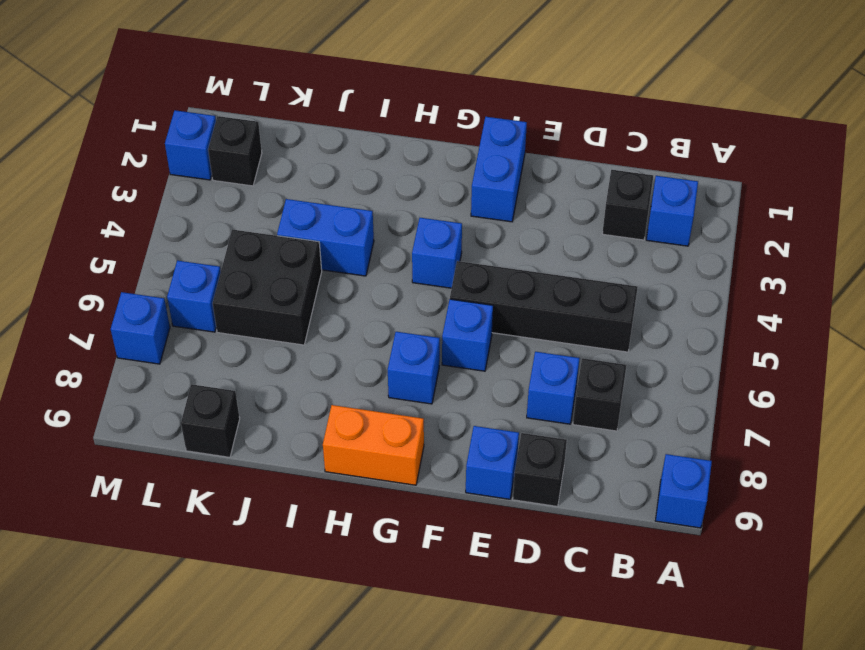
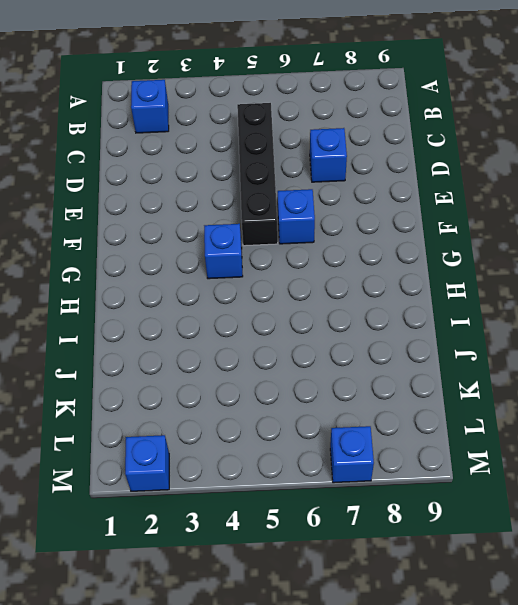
none -> blue brick A9 level 1
none -> black brick C2 level 1
none -> black brick C7 level 1

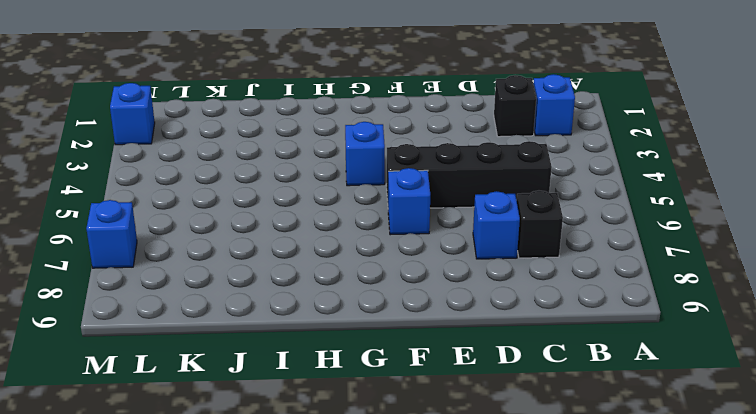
none -> blue brick A9 level 1
none -> black brick D9 level 1
none -> blue brick E9 level 1

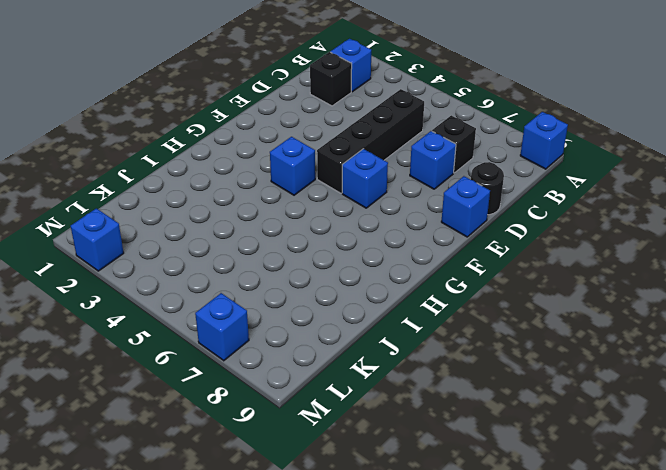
black round brick D9 level 1 -> black brick D9 level 1
none -> blue brick F1:F2 level 1
none -> blue brick G7 level 1
none -> orange brick G9:H9 level 1

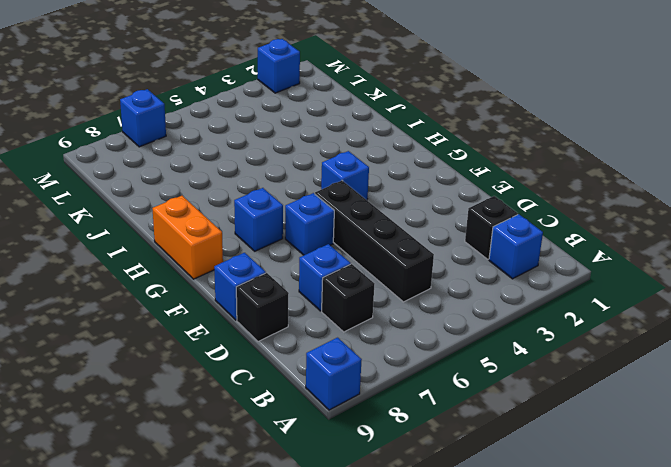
none -> blue brick F1:F2 level 1
none -> blue brick I4:J4 level 1
none -> black brick J5:K6 level 1

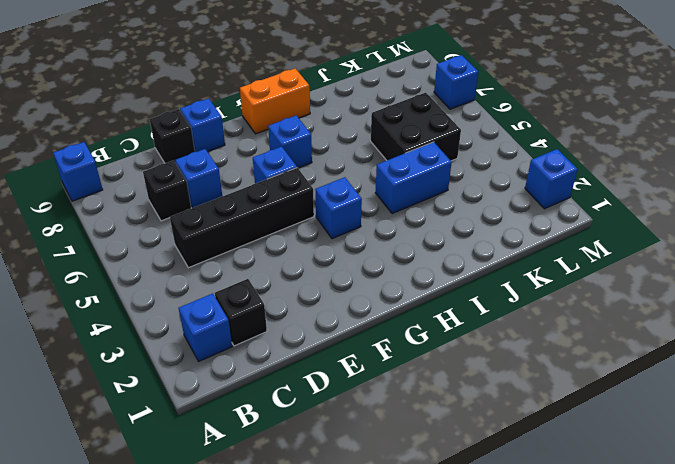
none -> blue brick F1:F2 level 1
none -> black brick K9 level 1
none -> black brick L2 level 1

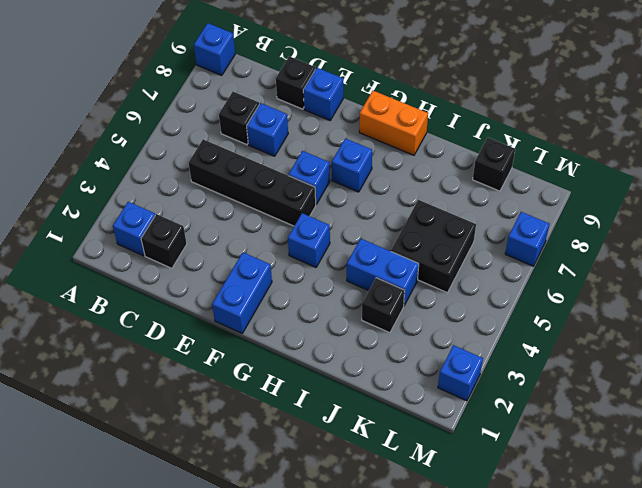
black brick J3 level 1 -> black brick L2 level 1
none -> blue brick L6 level 1

